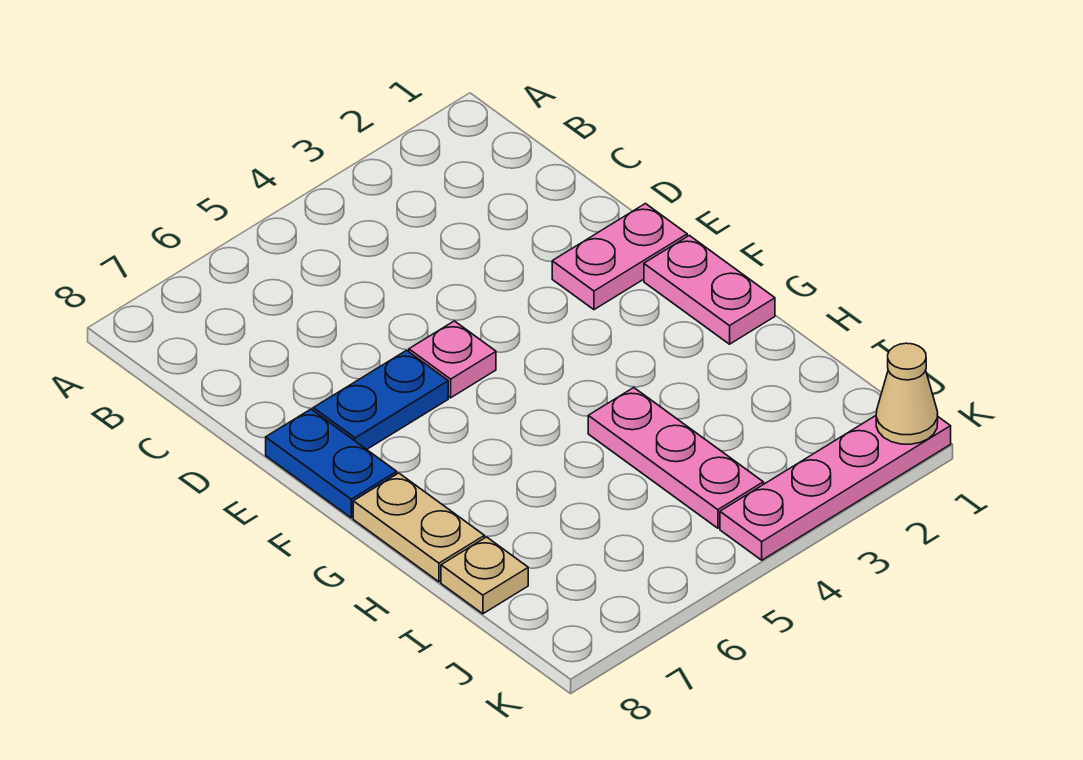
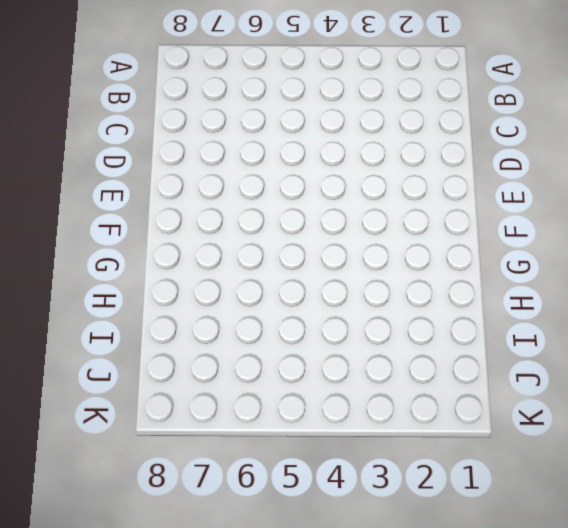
none -> pink plate E1:E2 level 1
none -> pink plate E5 level 1

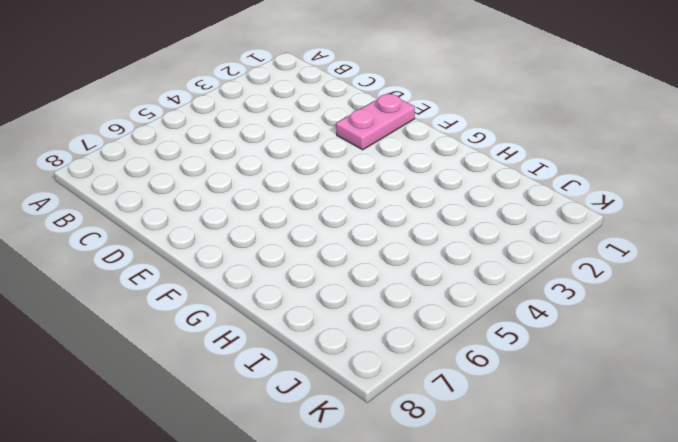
none -> pink plate E5 level 1
none -> blue plate E6:E7 level 1

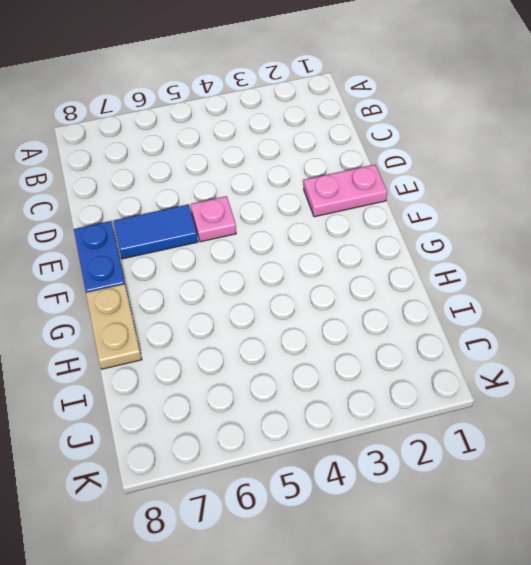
blue tile E6:E7 level 1 -> blue plate E6:E7 level 1
none -> pink plate F1:G1 level 1
none -> pink plate H4:J4 level 1

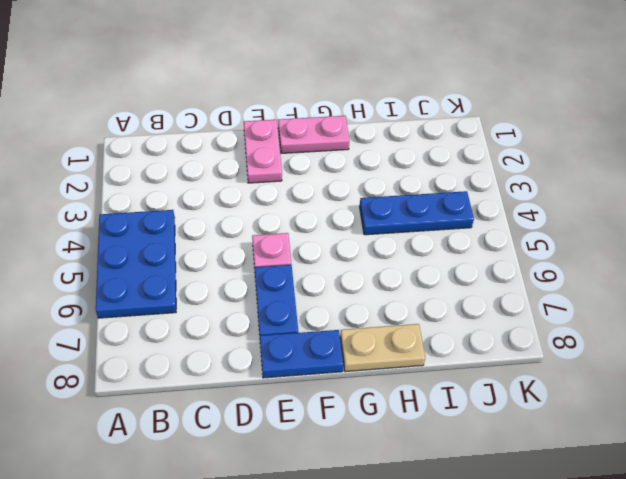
blue plate A4:B6 level 1 -> none
blue plate H4:J4 level 1 -> pink plate H4:J4 level 1
none -> tan plate I8 level 1
none -> pink plate K1:K4 level 1

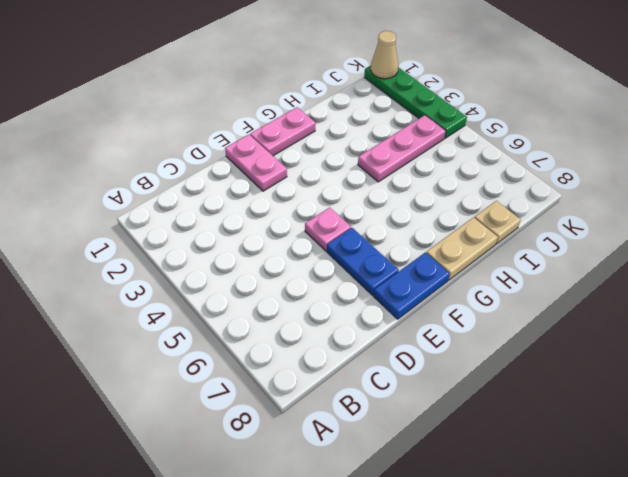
green plate K1:K4 level 1 -> pink plate K1:K4 level 1

